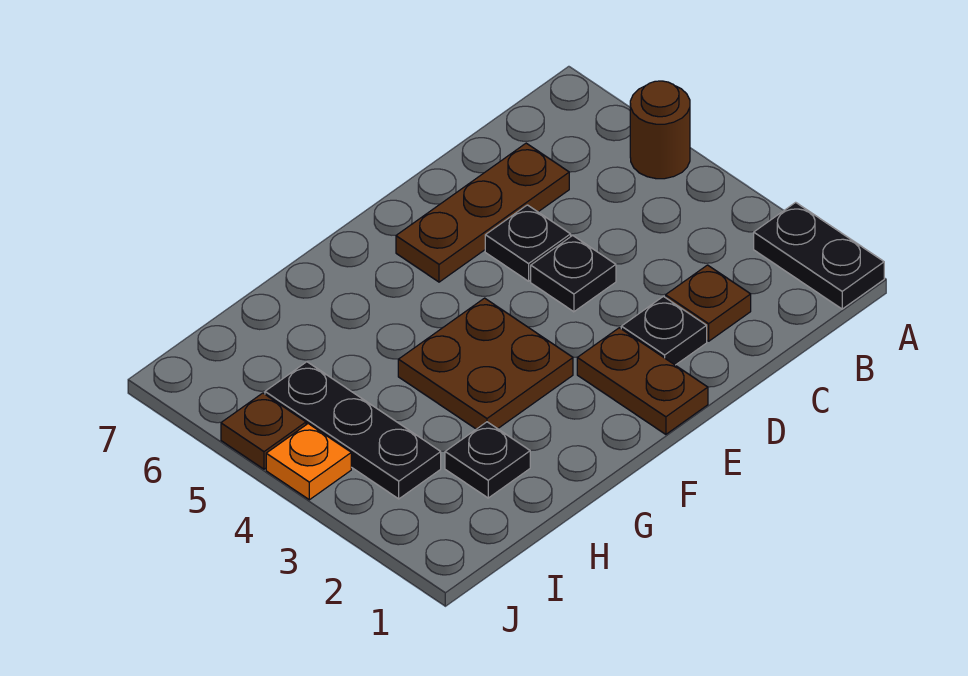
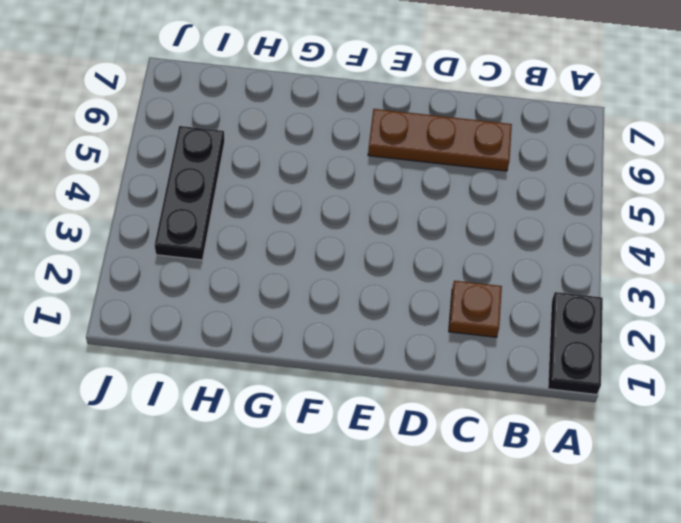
none -> brown round brick A5 level 1
none -> black plate D2 level 1
none -> black plate D4 level 1

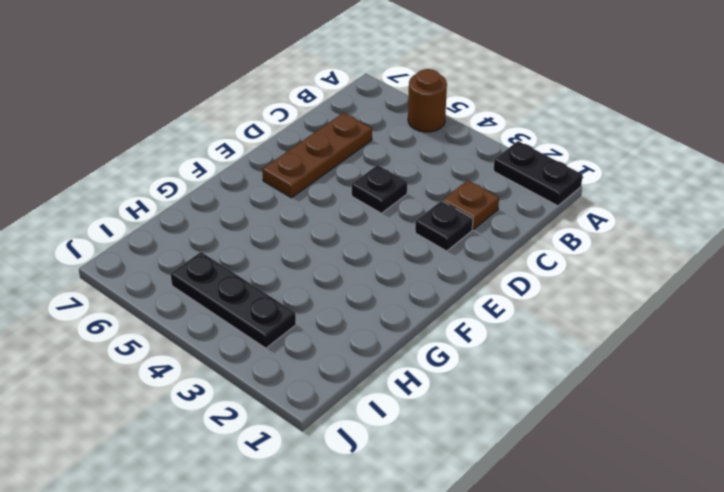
none -> black plate D5 level 1
none -> brown plate E1:E2 level 1
none -> brown plate F3:G4 level 1

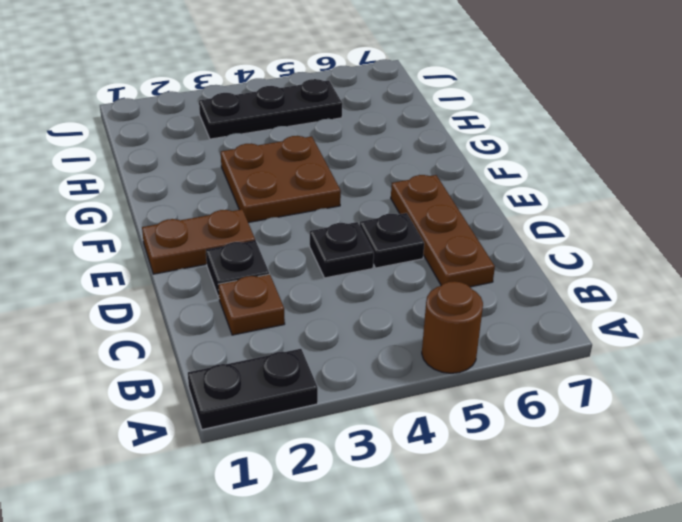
none -> black plate H2 level 1
none -> orange plate J4 level 1
none -> brown plate J5 level 1

